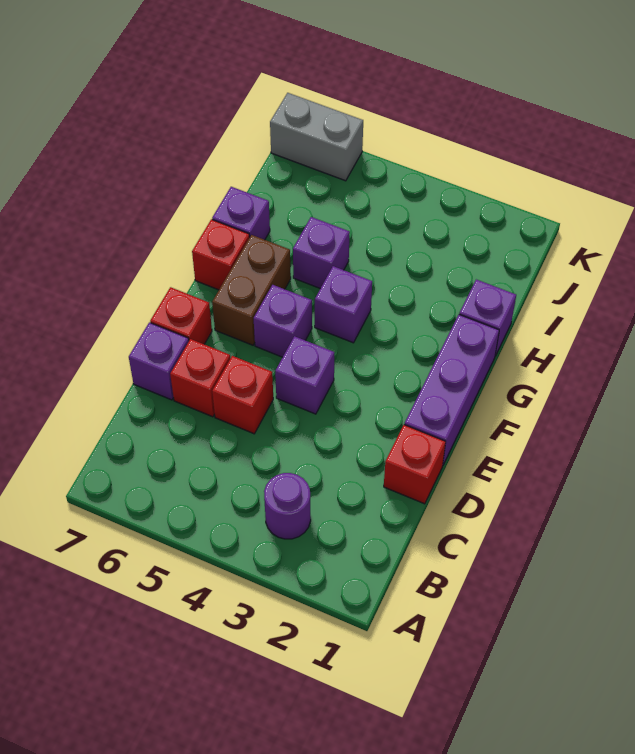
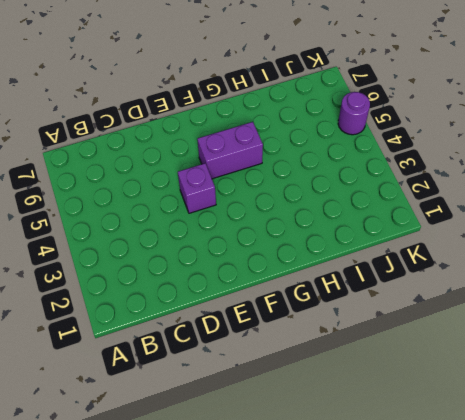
purple brick F5:G5 level 1 -> purple brick F5 level 1
purple round brick K5 level 1 -> purple round brick B3 level 1
none -> red brick D1 level 1
none -> red brick D5 level 1
none -> red brick D6 level 1

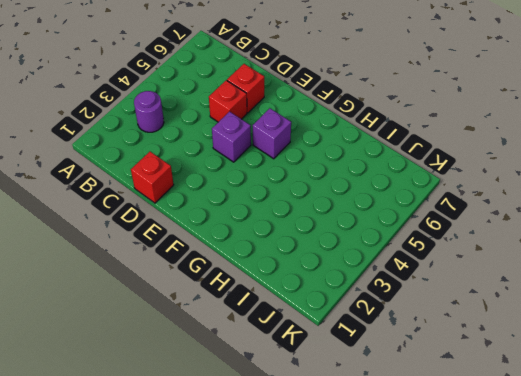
none -> purple brick D7 level 1
none -> purple brick E1:G1 level 1
none -> red brick E7 level 1

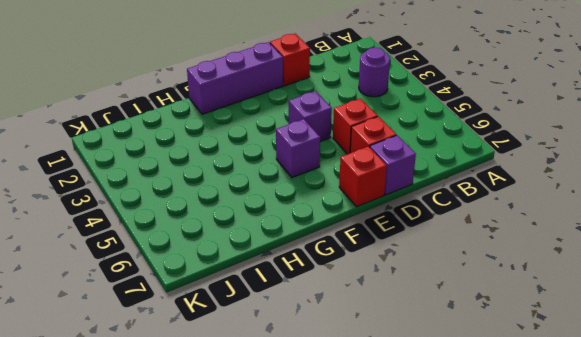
none -> brown brick F6:G6 level 1
none -> purple brick G4 level 1
none -> red brick G7 level 1

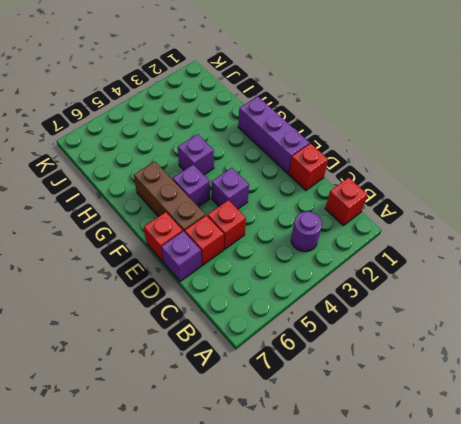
red brick B1 level 1 -> red brick G7 level 1
brown brick E6:G6 level 1 -> brown brick F6:G6 level 1
none -> purple brick H1 level 1
none -> purple brick H5 level 1
none -> purple brick H7 level 1

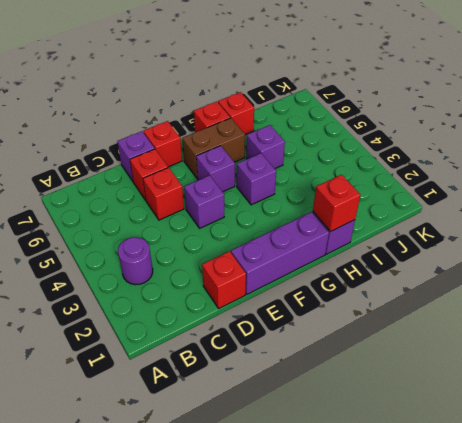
red brick H1 level 2 -> none
red brick H7 level 1 -> purple brick H7 level 1
none -> grey brick K6:K7 level 1

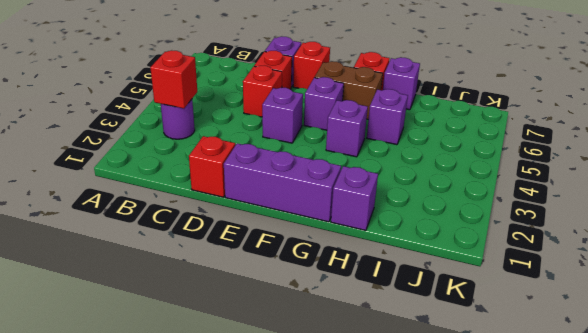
red brick B3 level 2 -> none
none -> grey brick K6:K7 level 1

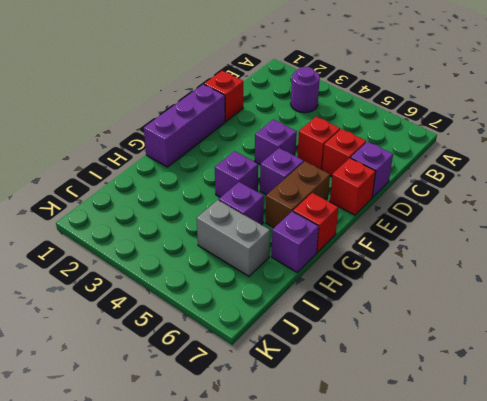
grey brick I5:I6 level 1 -> grey brick K6:K7 level 1
none -> purple brick H1 level 1

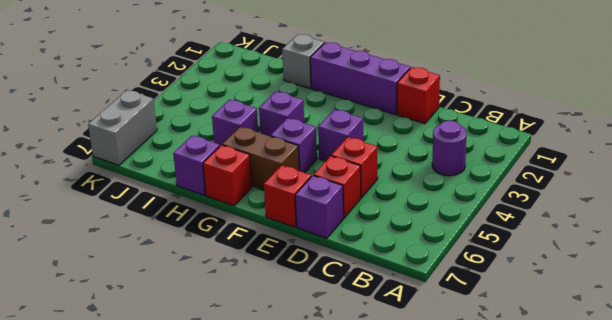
grey brick H1 level 1 -> purple brick H1 level 1

